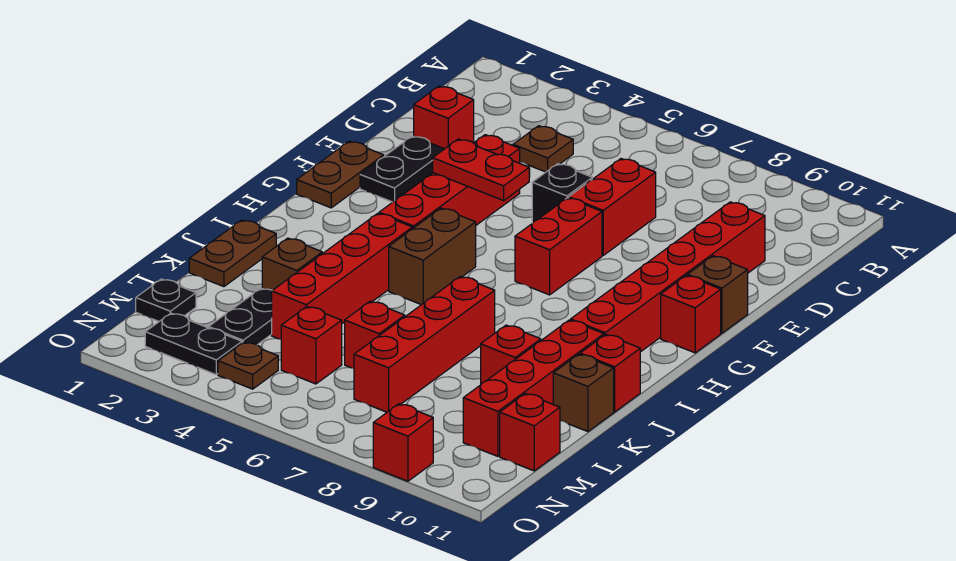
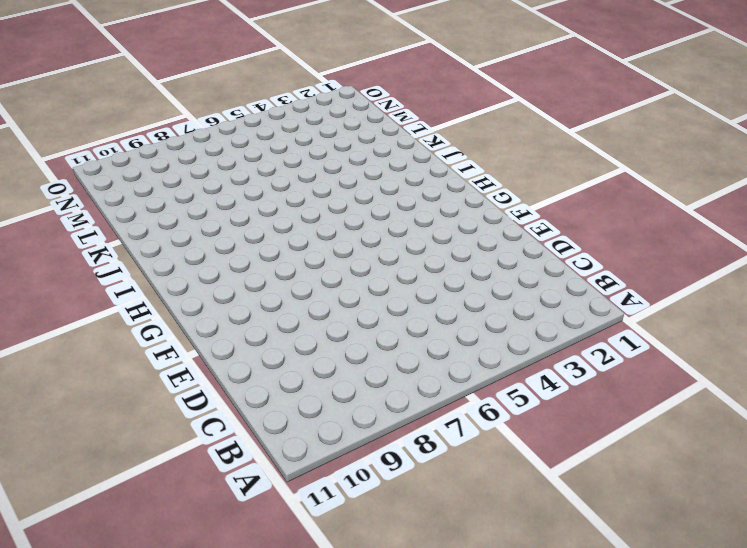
none -> brown plate C4 level 1
none -> red brick D2 level 1
none -> red brick D7:E7 level 1

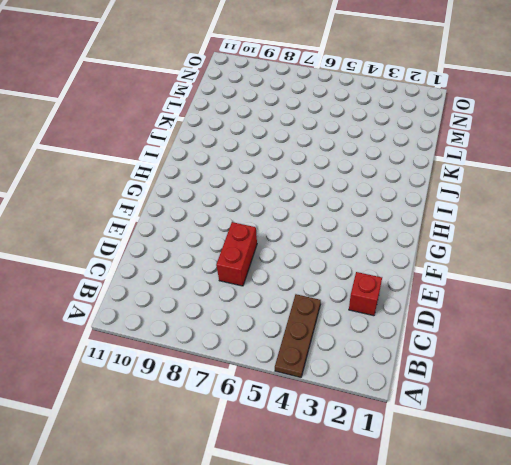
brown plate A4:C4 level 1 -> brown plate C4 level 1
none -> red brick D10:I10 level 1
none -> black plate E2:F2 level 1
none -> red brick E4:H4 level 1

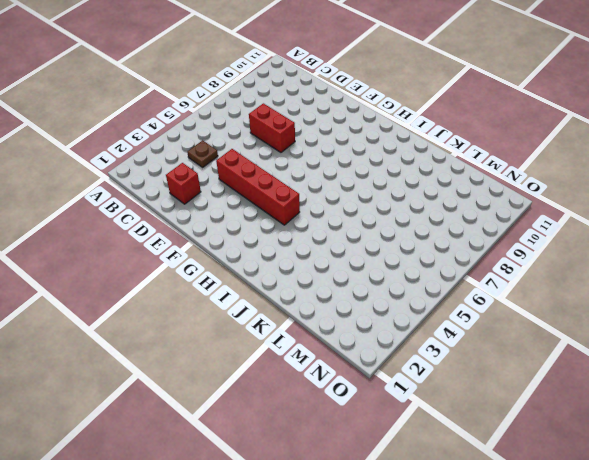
none -> red brick D10:I10 level 1
none -> black plate E2:F2 level 1
none -> black brick E6 level 1

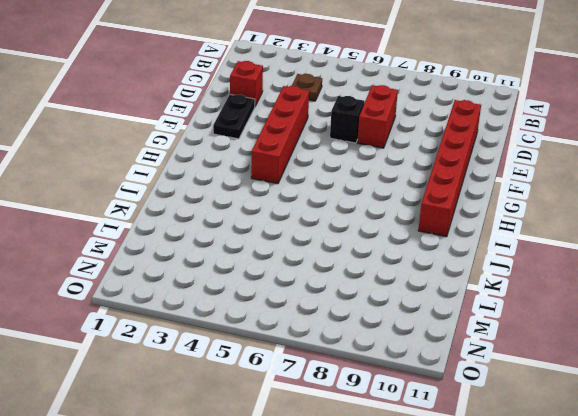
none -> brown plate F1:G1 level 1
none -> red brick F7:G7 level 1
none -> brown brick F11 level 1

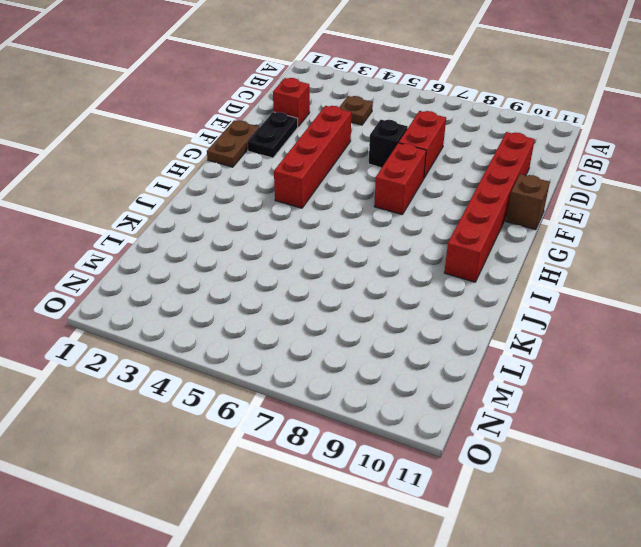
none -> red brick G11 level 1
none -> brown brick H5:I5 level 1
none -> red brick I4:L4 level 1

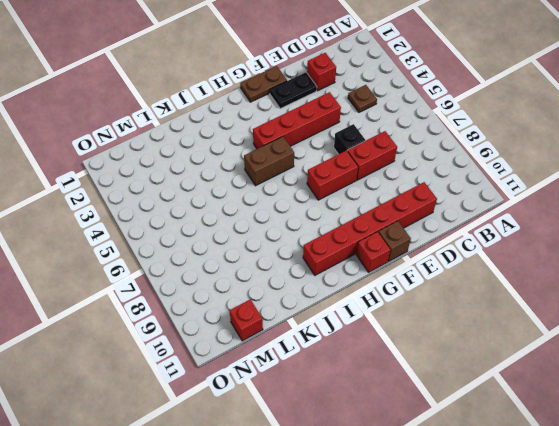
none -> red brick I4:L4 level 1
none -> brown plate J1:K1 level 1
none -> red brick J7:M7 level 1

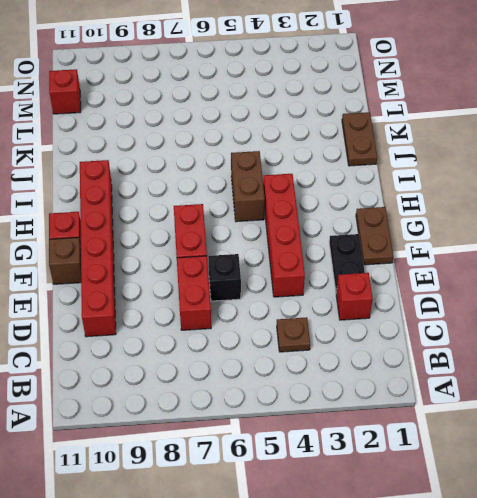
none -> red brick I4:L4 level 1
none -> red brick J7:M7 level 1
none -> red brick J10:M10 level 1

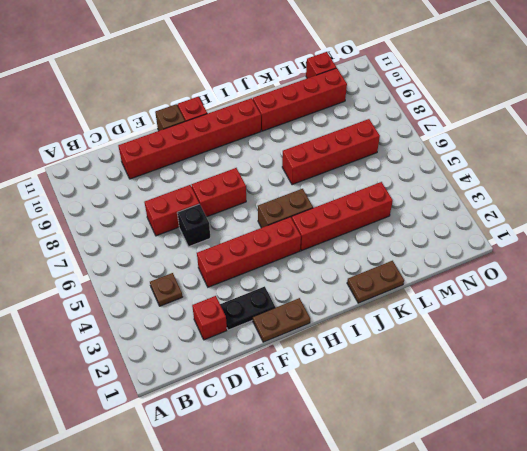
none -> red brick J11 level 1
none -> brown brick K3 level 1
none -> red brick K9 level 1

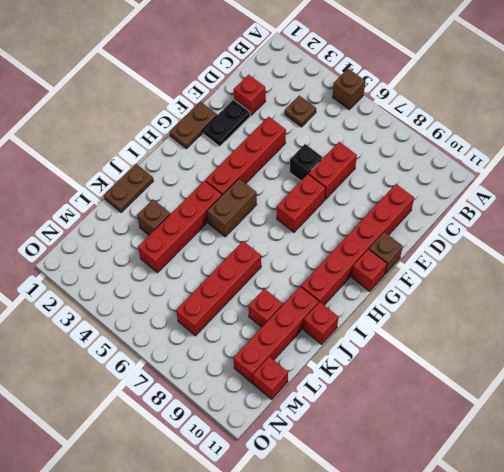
brown brick A5 level 1 -> brown brick K11 level 1
none -> black plate L3:M3 level 1
none -> red brick L6 level 1
none -> black plate M1 level 1

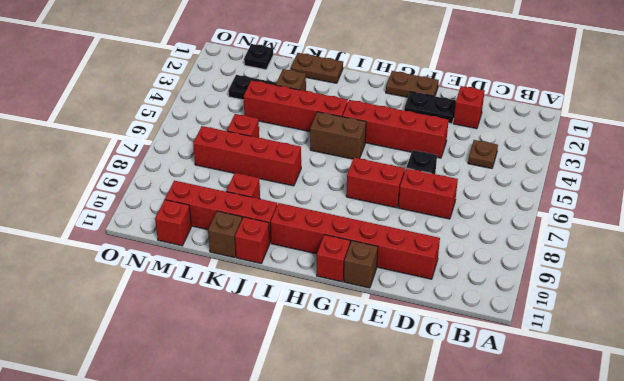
none -> red brick M5 level 1
none -> black plate N2:N3 level 1
none -> brown plate N4 level 1

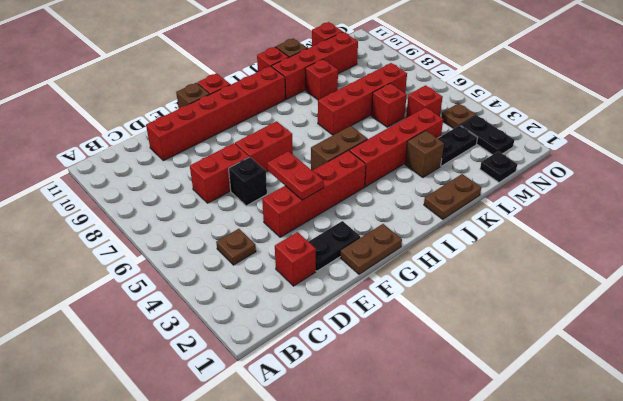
none -> red brick O9 level 1

